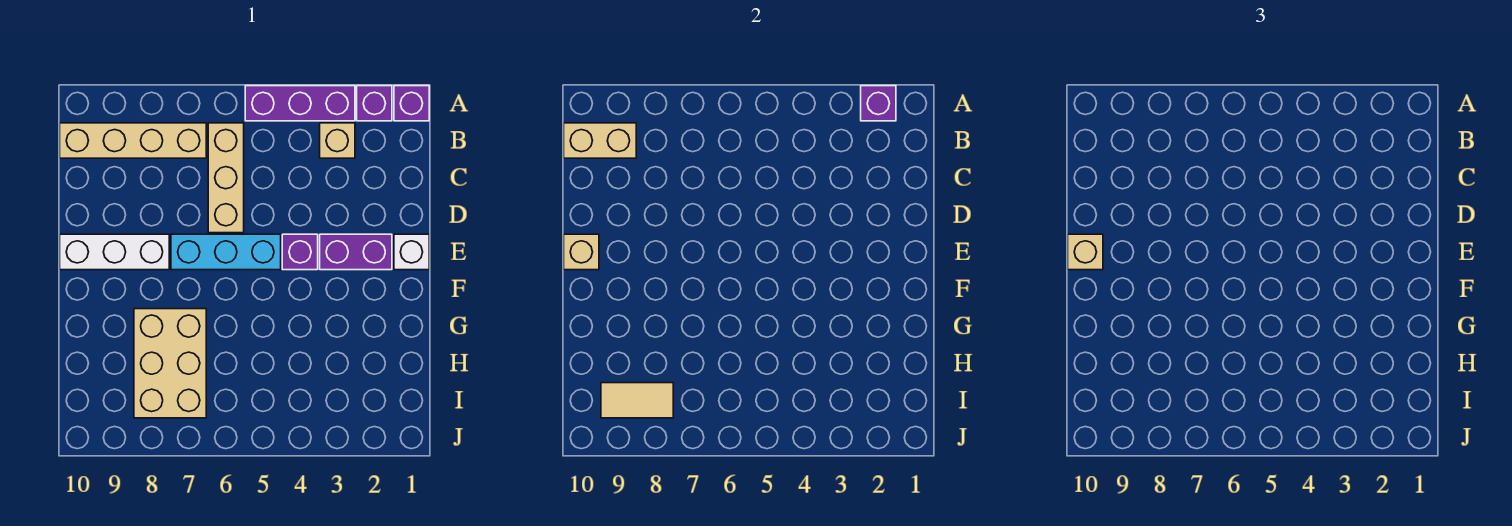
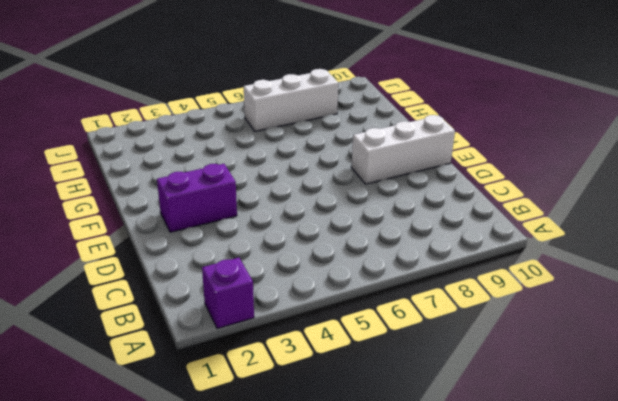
white brick I6:I8 level 1 -> tan brick G7:I8 level 1
none -> purple brick A1 level 1
none -> purple brick A3:A5 level 1
none -> tan brick B3 level 1

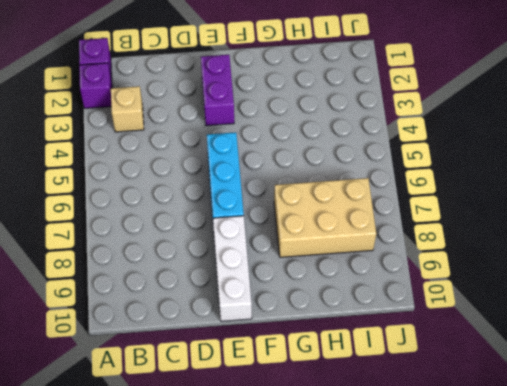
none -> purple brick A3:A5 level 1
none -> tan brick B6:D6 level 1
none -> tan brick B7:B10 level 1

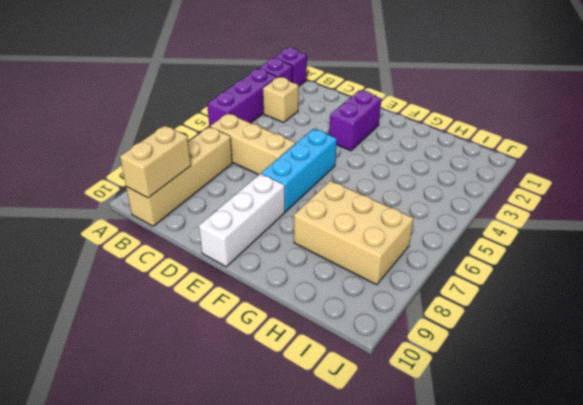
none -> white brick E1 level 1
none -> purple brick E4 level 1
none -> purple brick A2 level 2

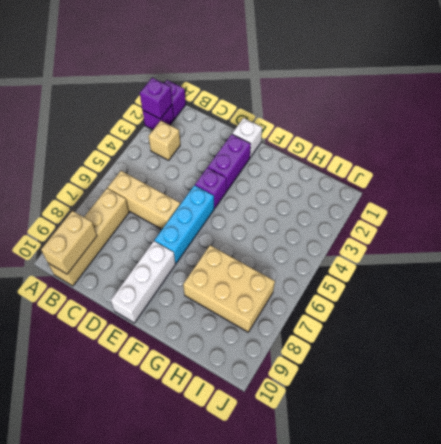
none -> purple brick A3:A5 level 1
none -> tan brick E10 level 2
none -> tan tile I8:I9 level 2

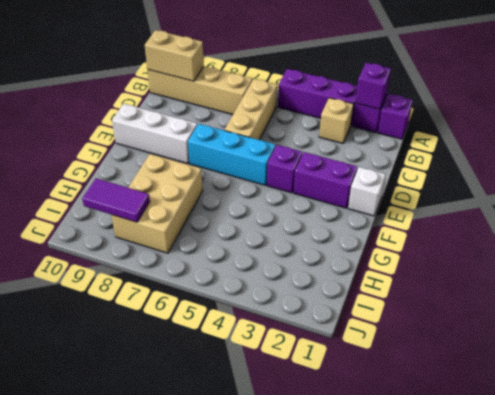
purple tile I8:I9 level 2 -> tan tile I8:I9 level 2
none -> tan brick E10 level 2
none -> tan brick E10 level 3

